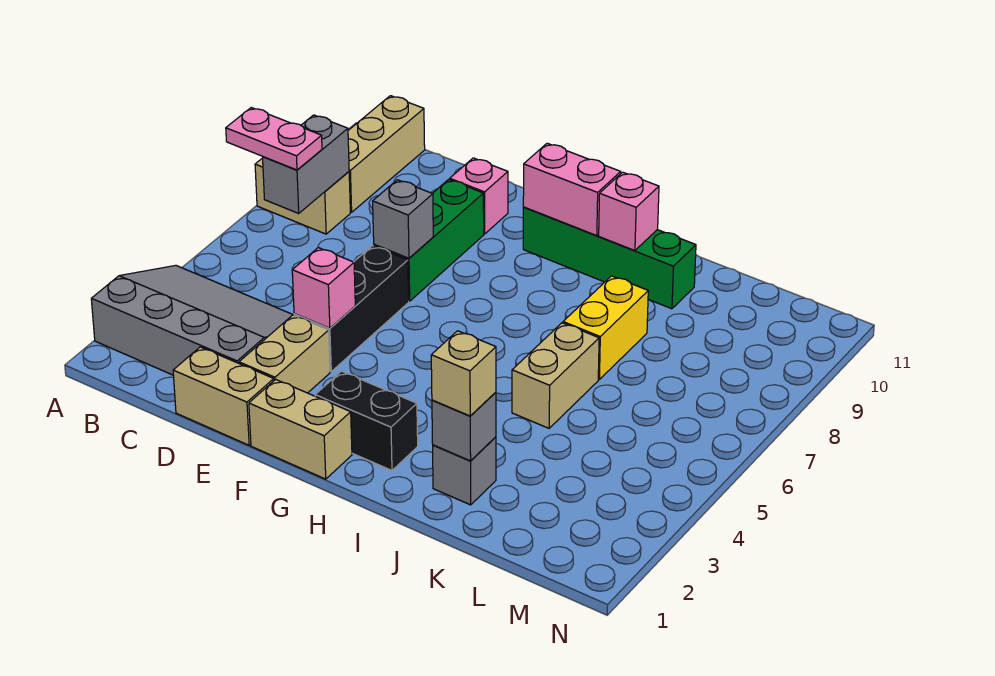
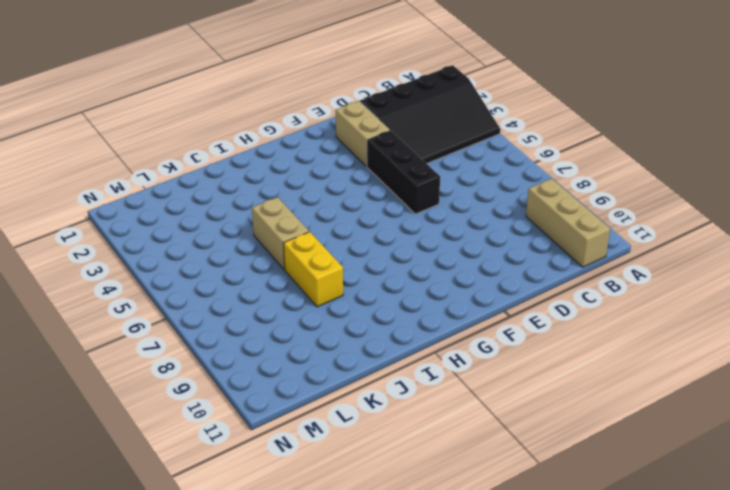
black slope A2:D4 level 1 top 2 -> grey slope A2:D4 level 1 top 2
none -> tan brick A8:B8 level 1
none -> tan brick D1:E1 level 1
none -> green brick E7:E9 level 1

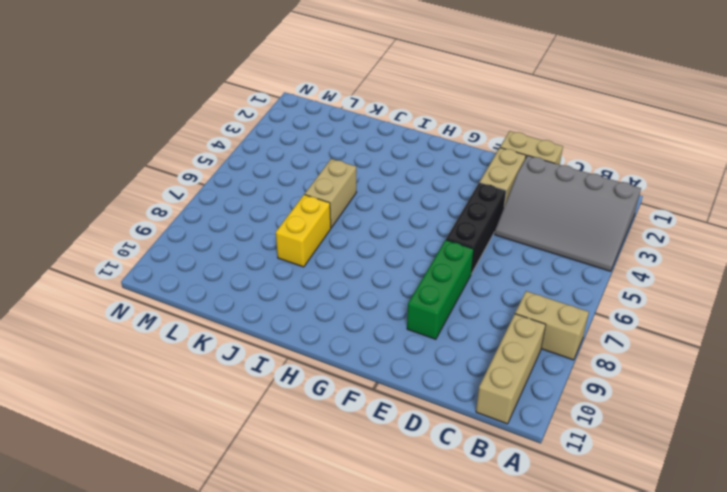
none -> pink brick E10 level 1
none -> tan brick F1:G1 level 1
none -> black brick G2:H2 level 1

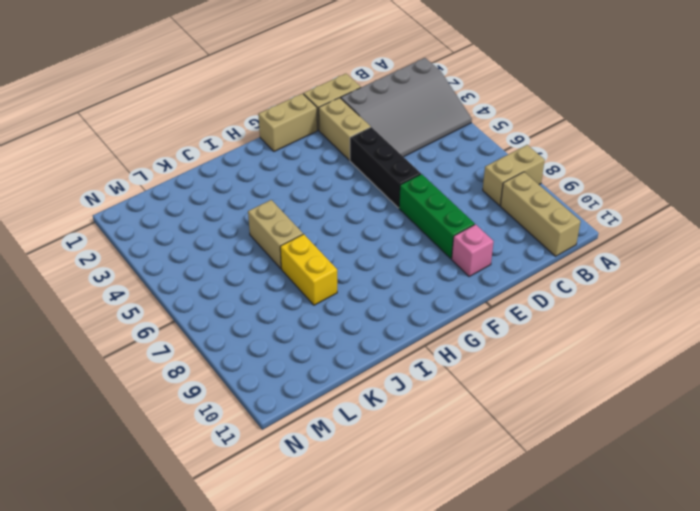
none -> black brick G2:H2 level 1
none -> green brick G10:J10 level 1
none -> grey brick J2 level 1

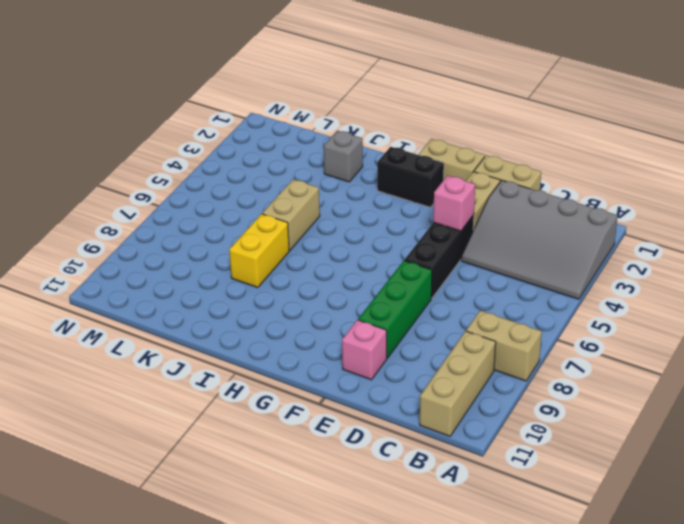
none -> green brick G10:J10 level 1
none -> grey brick B7:B8 level 2
none -> grey brick E7 level 2

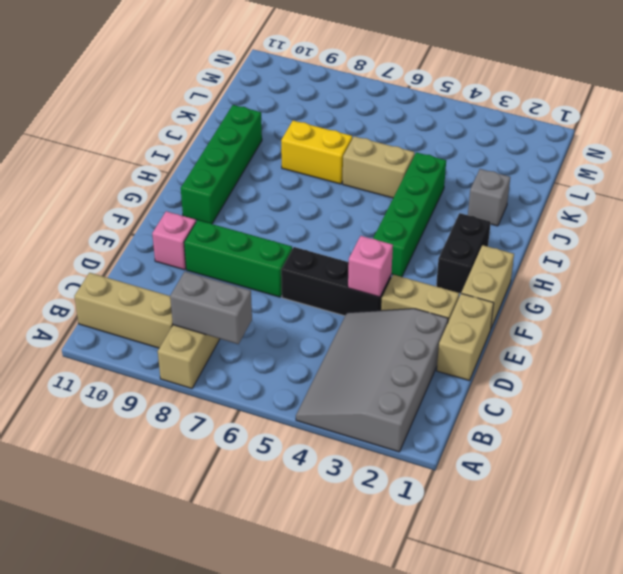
green brick G4:J4 level 1 -> none
none -> grey brick E7 level 2
none -> pink brick G10:H10 level 2
none -> pink brick I10 level 2

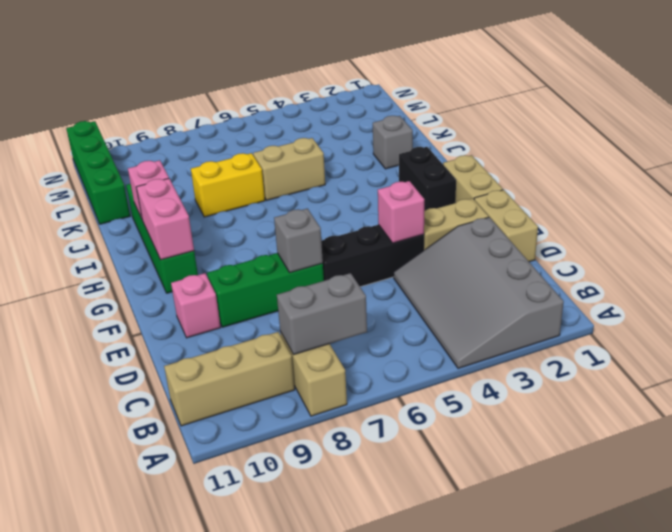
green brick K11:N11 level 1 -> none
none -> grey brick J2 level 2
none -> pink plate A7:B7 level 3
none -> tan brick J2 level 3

